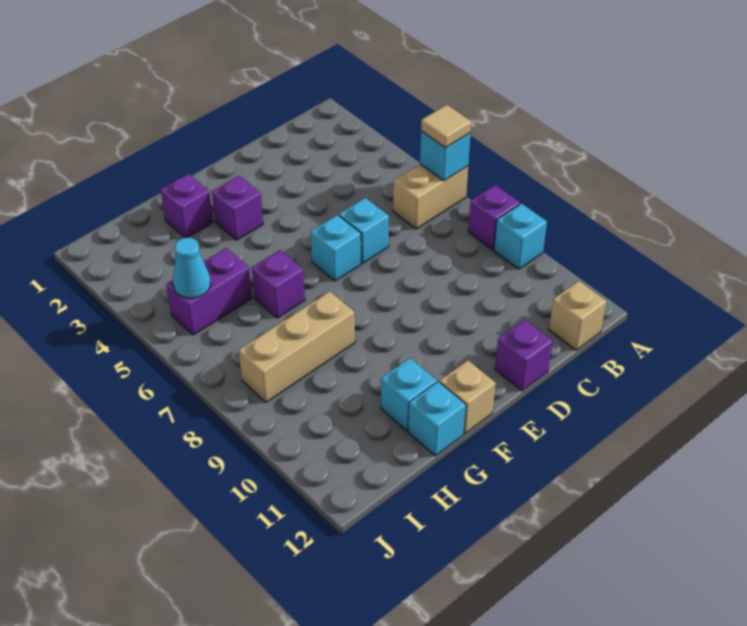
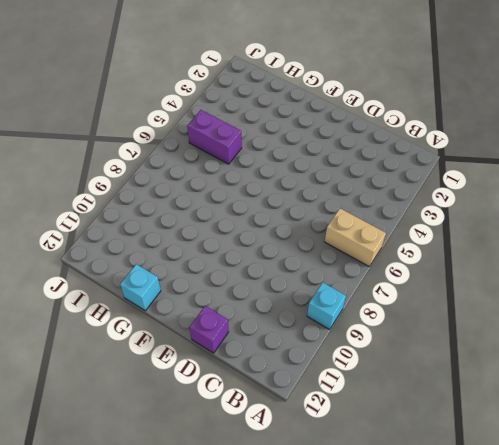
none -> purple brick A8 level 1
none -> tan brick B12 level 1
none -> cyan brick D6 level 1

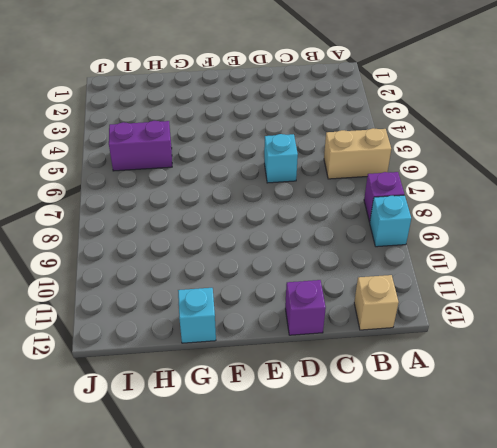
none -> cyan brick E6 level 1
none -> purple brick F3 level 1
none -> tan brick F12 level 1

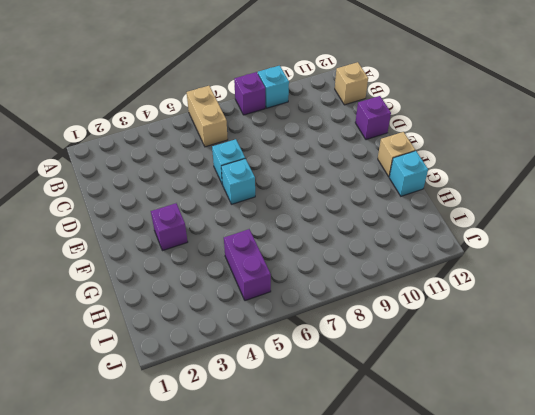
none -> purple brick G2 level 1
none -> purple brick G6 level 1
none -> tan brick G8:I8 level 1

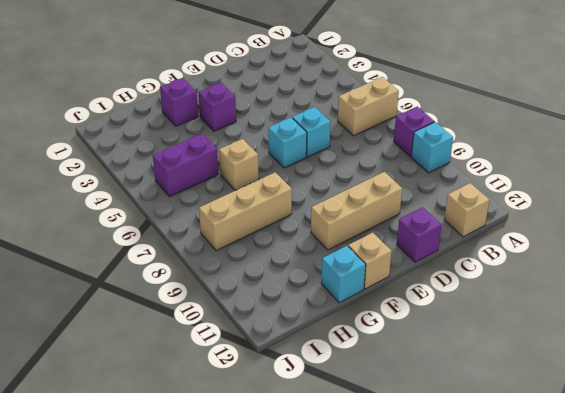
tan brick D10:F10 level 1 -> none
tan brick G6 level 1 -> purple brick G6 level 1
none -> cyan brick G11 level 1
none -> cyan brick A6 level 2
none -> cyan cone I5 level 2

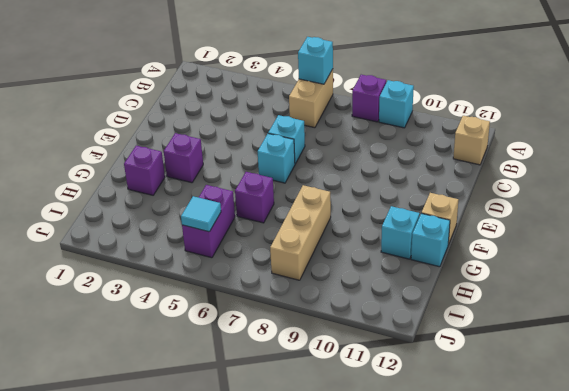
cyan tile I5 level 2 -> cyan cone I5 level 2
none -> purple brick D12 level 1
none -> tan tile A6 level 3

